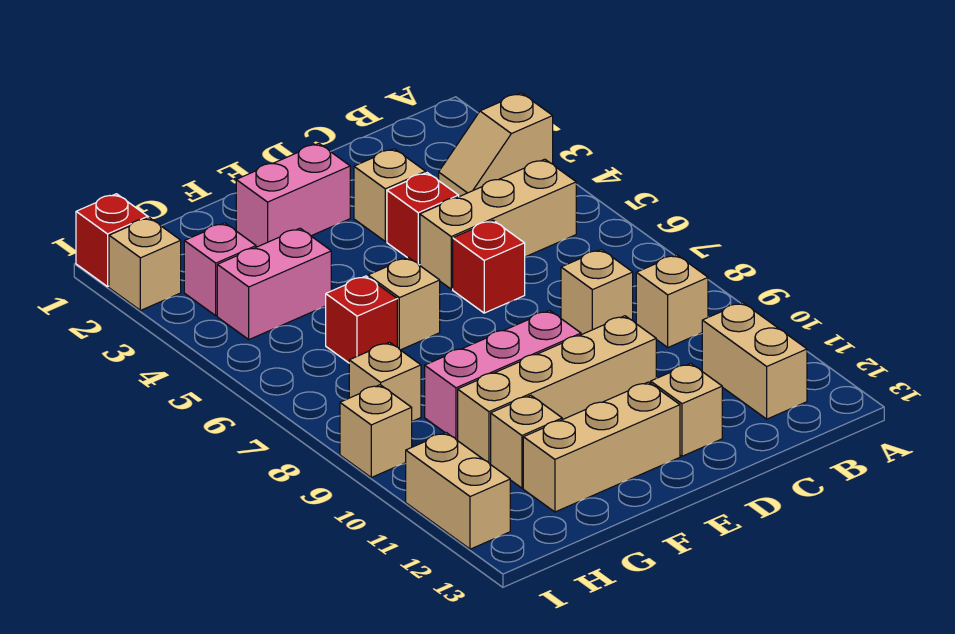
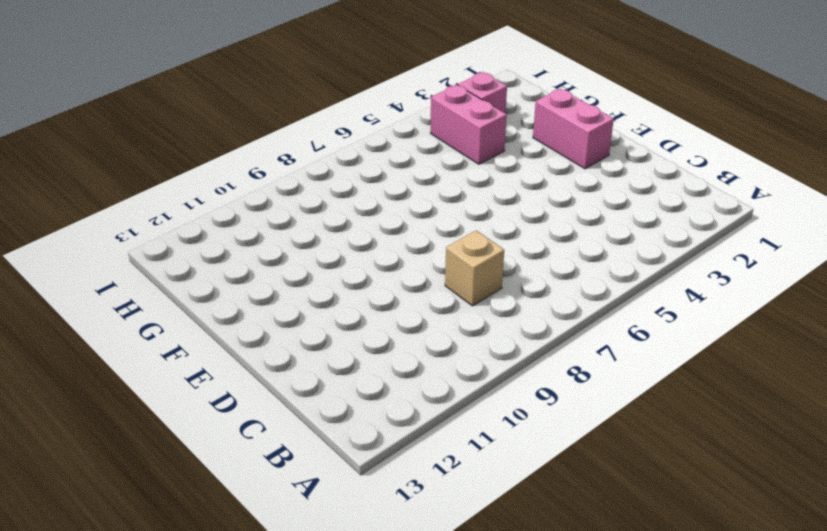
none -> tan slope A3:B3 level 1 top A
none -> tan brick B5:D5 level 1
none -> tan brick B9 level 1

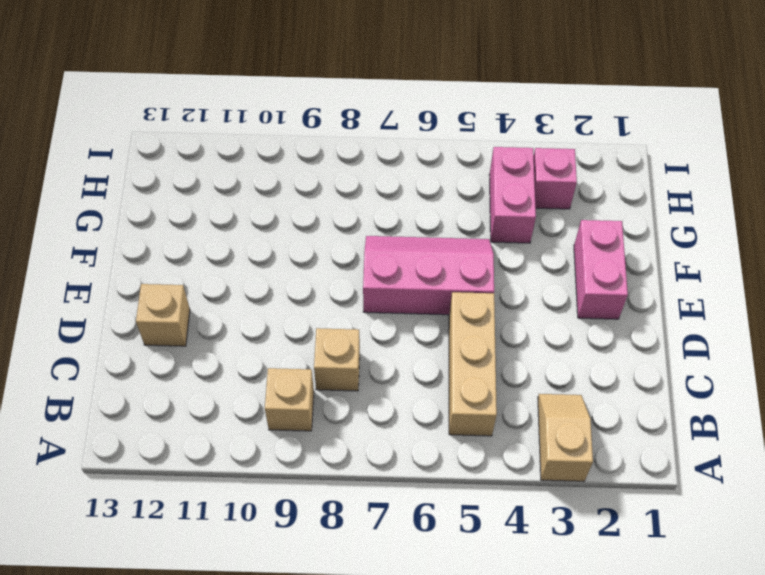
pink slope E5:F7 level 1 top E -> tan brick F6 level 1
none -> tan brick B11:B12 level 1
none -> tan brick D3 level 1
none -> red brick D4 level 1

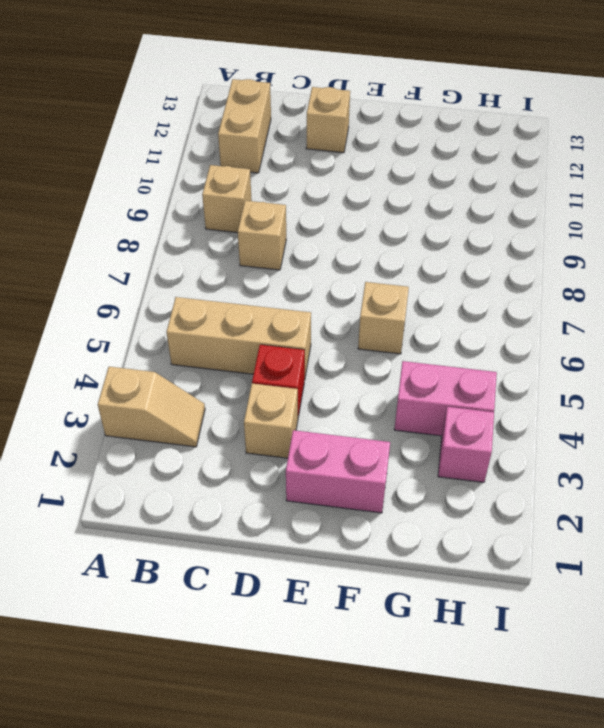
none -> red brick D6 level 1
none -> tan brick D10:G10 level 1
none -> pink brick E9:G9 level 1

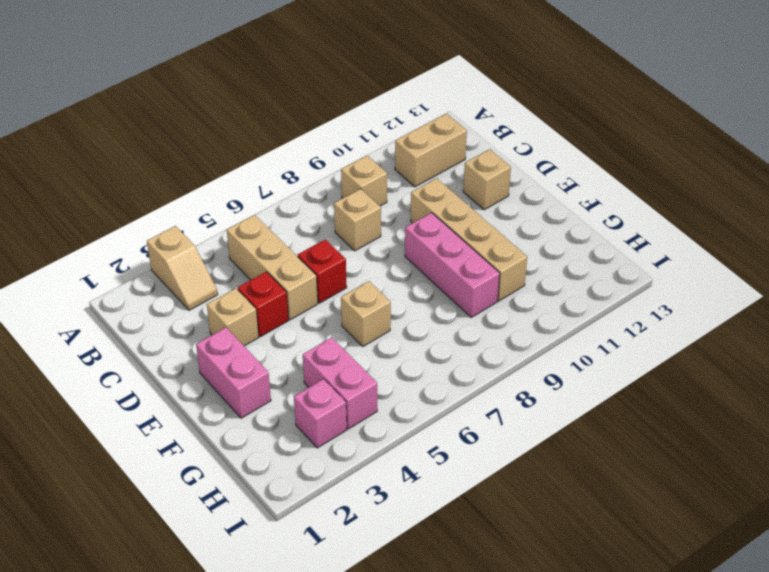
none -> tan brick E12:G12 level 1
none -> red brick G6 level 1
none -> tan brick G11 level 1

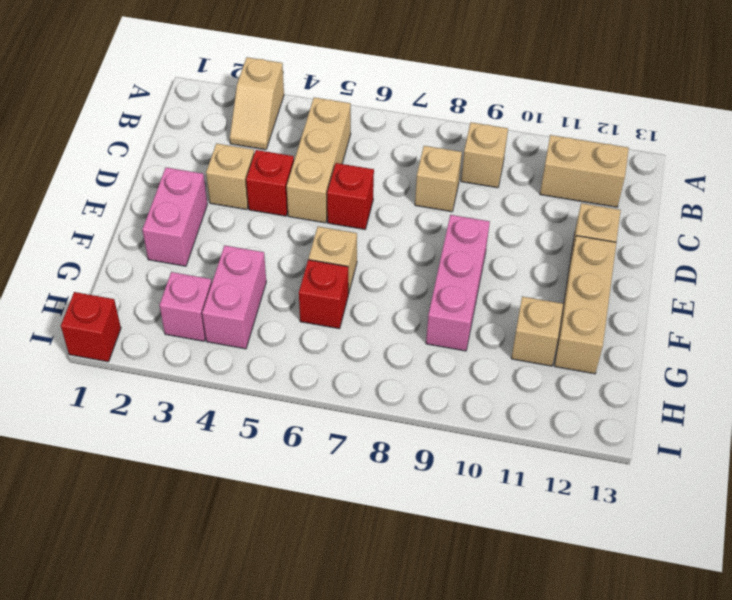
none -> tan brick D10:G10 level 1
none -> tan brick H8 level 1
none -> tan brick I2 level 1

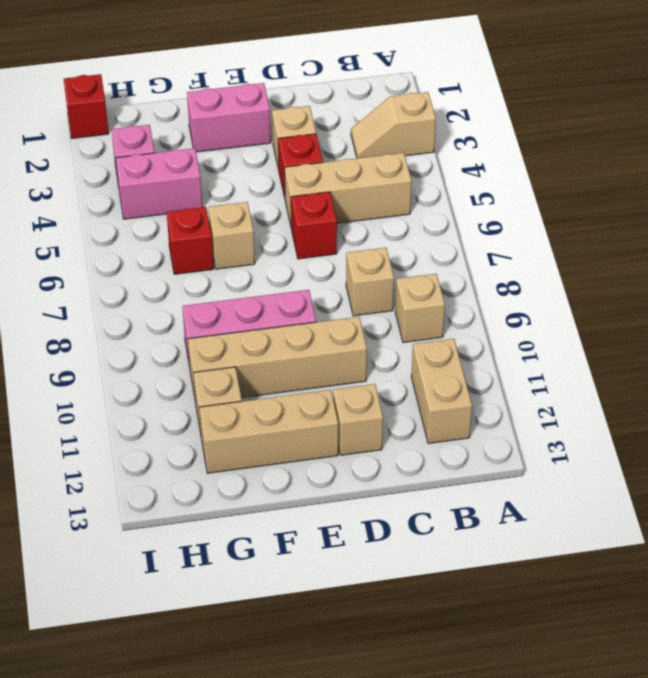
none -> tan brick H8 level 1
none -> tan brick I2 level 1
none -> tan brick I9 level 1

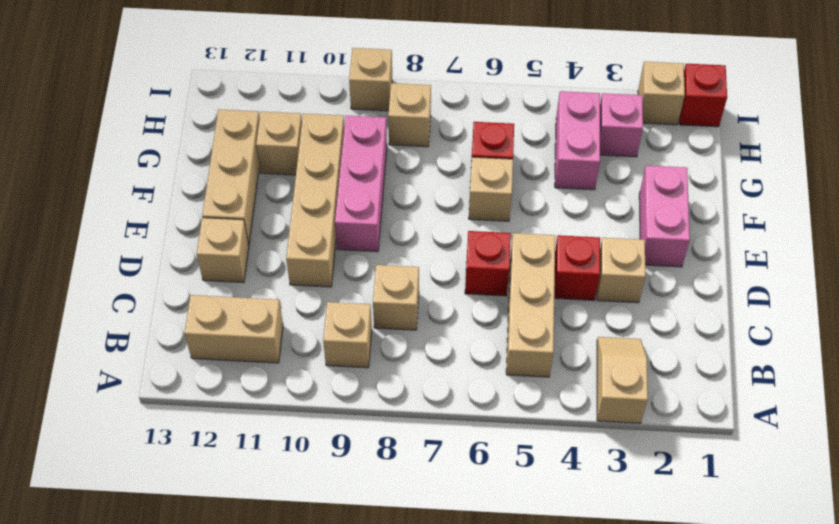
none -> tan brick I11:I12 level 1

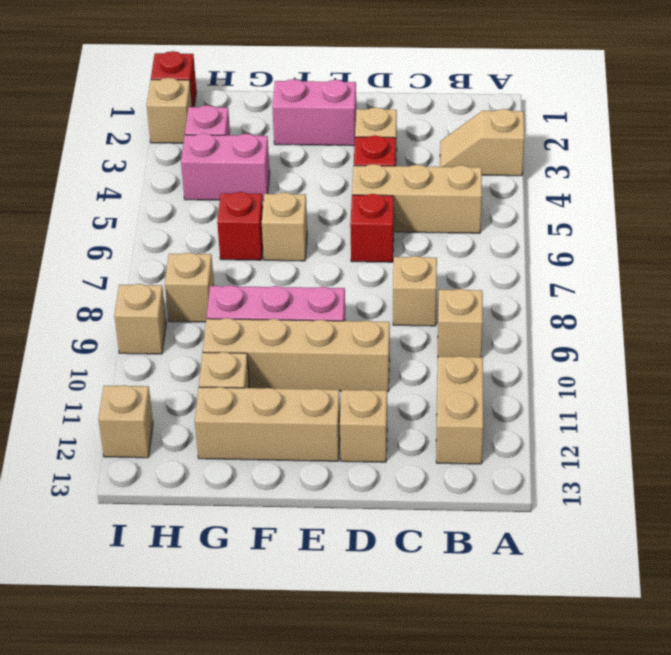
tan brick I12 level 1 -> tan brick I11:I12 level 1

